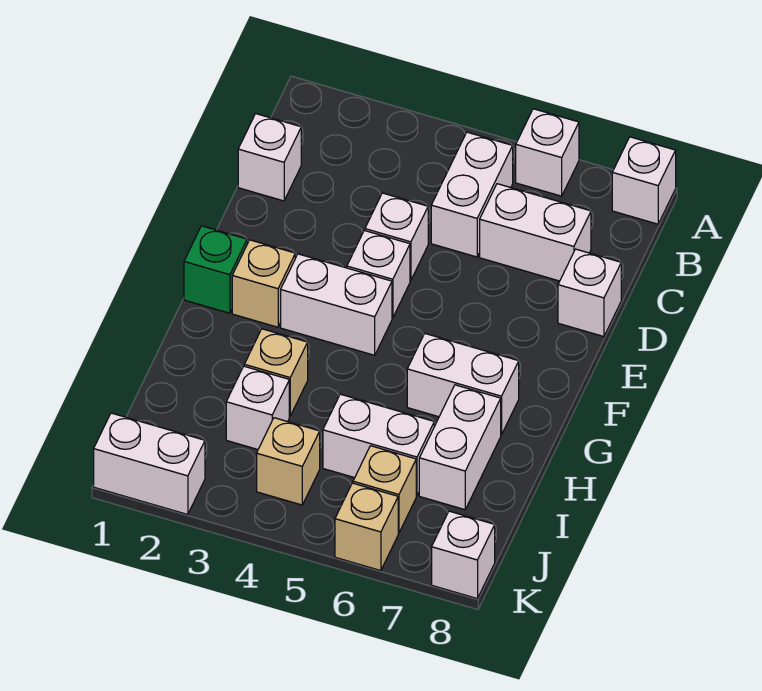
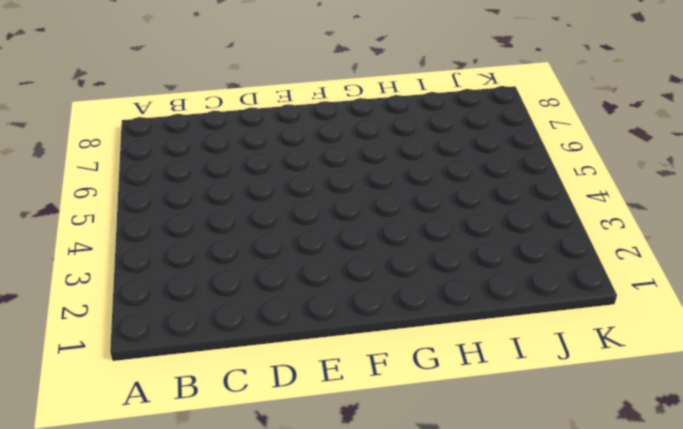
none -> white brick A6 level 1
none -> white brick A8 level 1
none -> white brick B5:C5 level 1

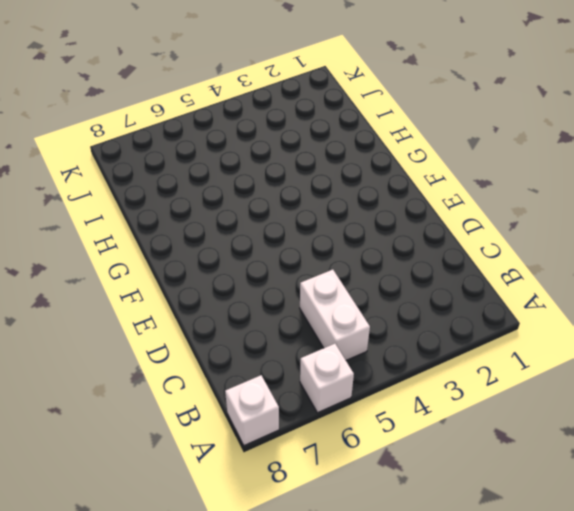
none -> white brick C1 level 1
none -> white brick C6:C7 level 1
none -> white brick D4 level 1

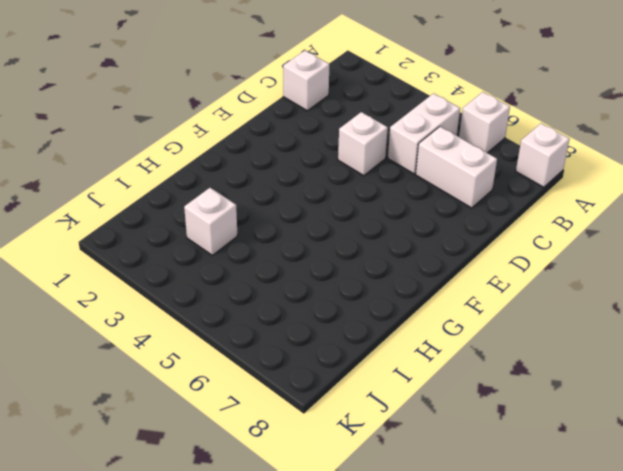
none -> white brick D8 level 1
none -> white brick E4 level 1
none -> green brick F1 level 1

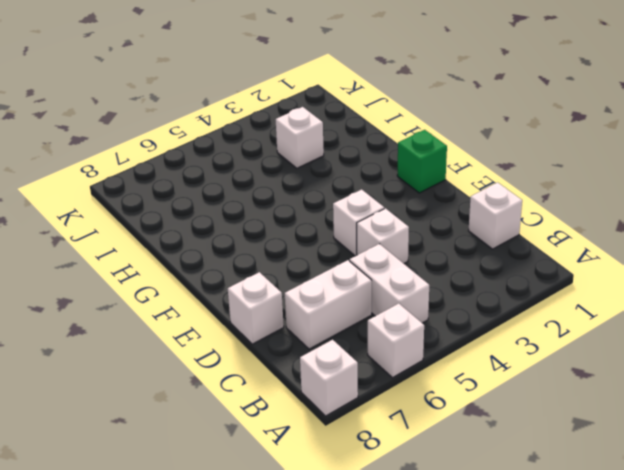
none -> tan brick F2 level 1
none -> white brick F3:F4 level 1
none -> white brick G6:G7 level 1

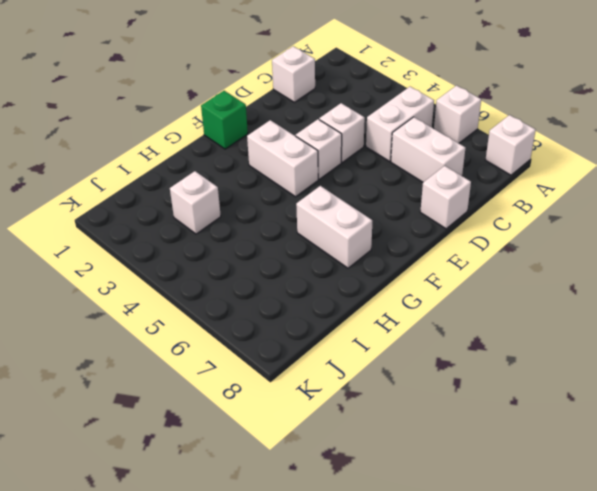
none -> tan brick F2 level 1
none -> tan brick H3 level 1
none -> white brick H7:I7 level 1

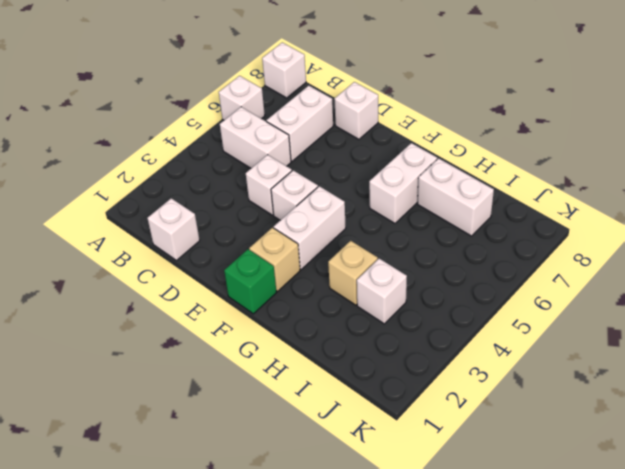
none -> white brick I5:I6 level 1
none -> tan brick J4 level 1
none -> tan brick J6 level 1

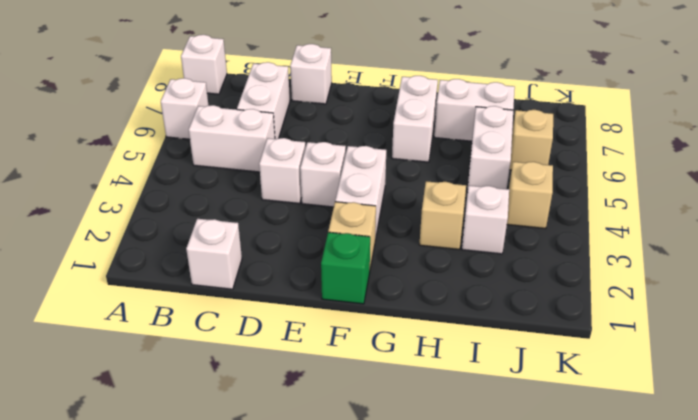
none -> white brick K1:K2 level 1
none -> tan brick K6 level 1
none -> white brick K8 level 1

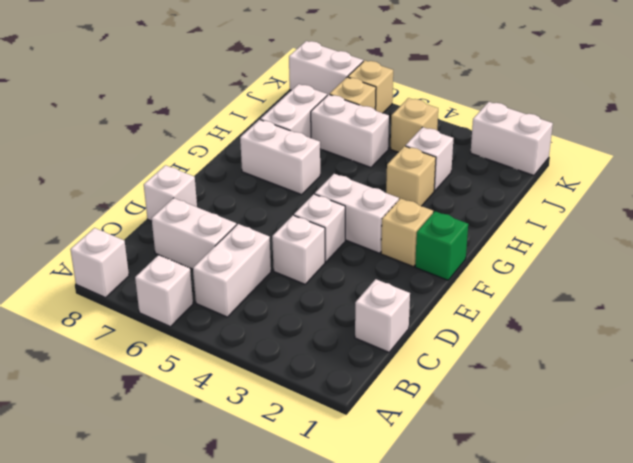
white brick K7:K8 level 1 -> white brick K8 level 1

